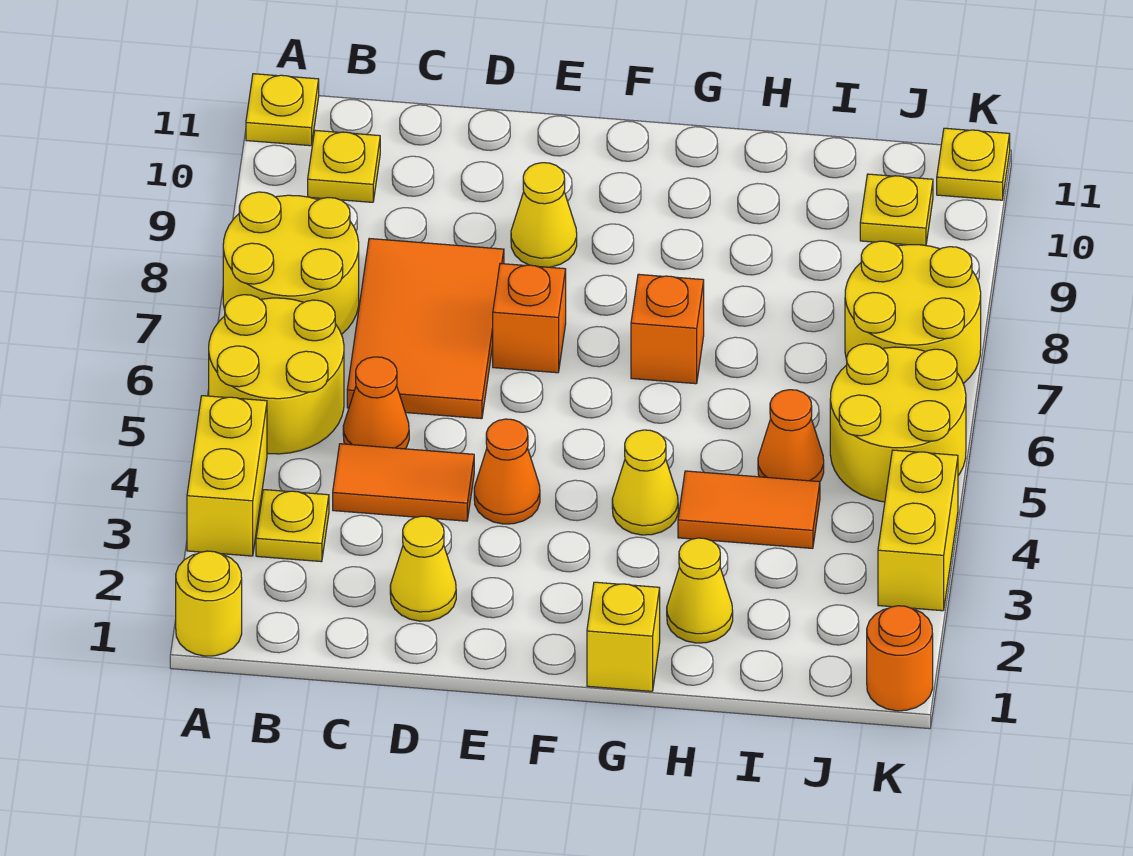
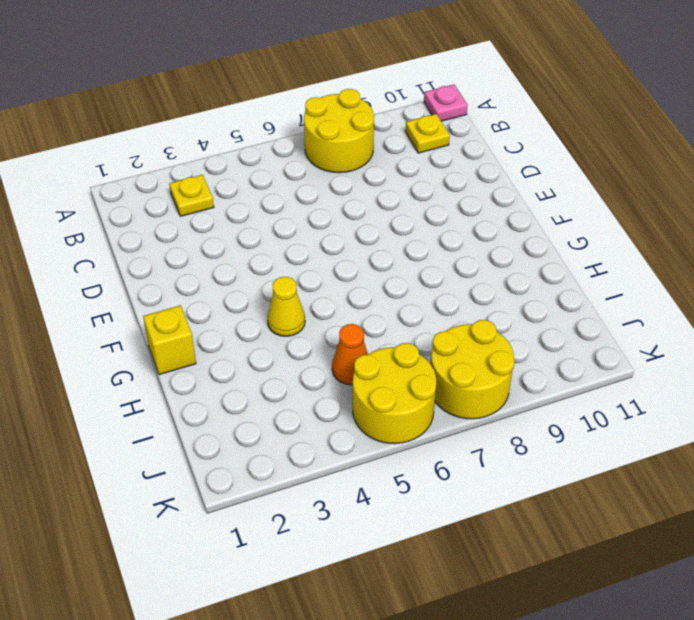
pink plate A11 level 1 -> yellow plate A11 level 1
none -> yellow round brick A1 level 1
none -> yellow brick A3:A4 level 1
none -> yellow round brick A5:B6 level 1

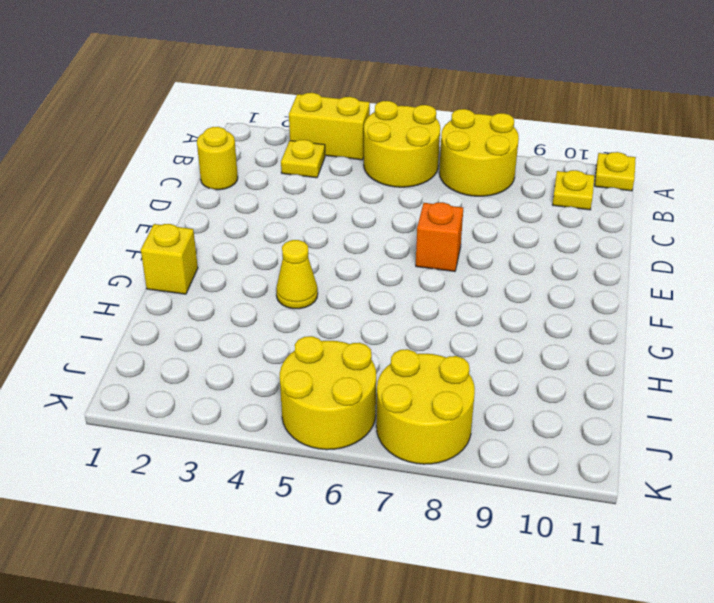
yellow round brick C1 level 1 -> yellow round brick A1 level 1
none -> orange tile C4:D4 level 1
none -> orange cone C5 level 1
none -> orange tile C6:D8 level 1

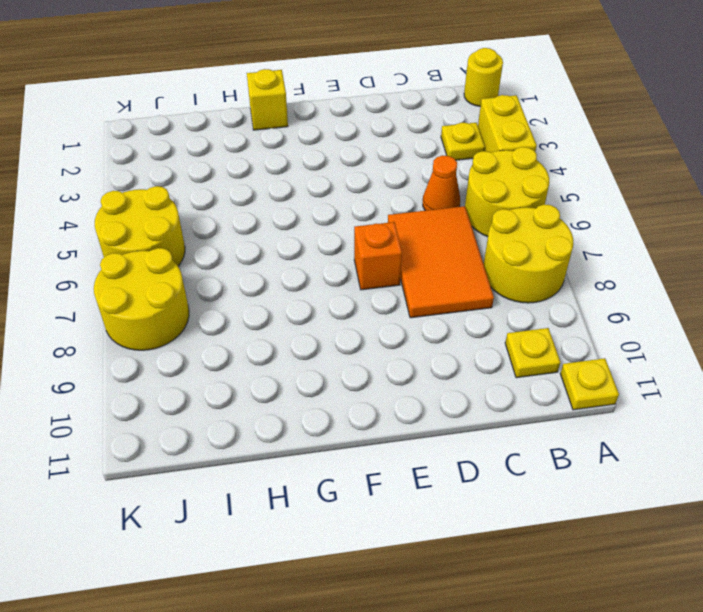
none -> orange tile C4:D4 level 1
none -> yellow cone D2 level 1
none -> orange cone E4 level 1

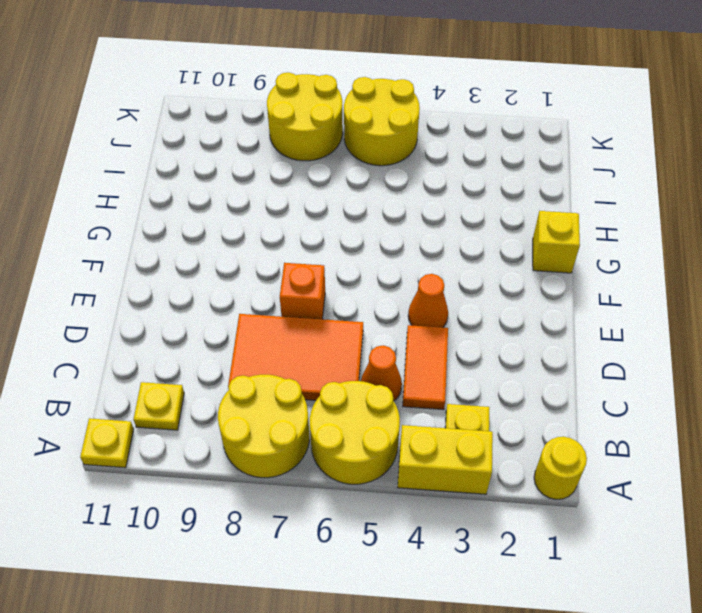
none -> yellow cone D2 level 1
none -> yellow cone E9 level 1
none -> yellow cone G4 level 1

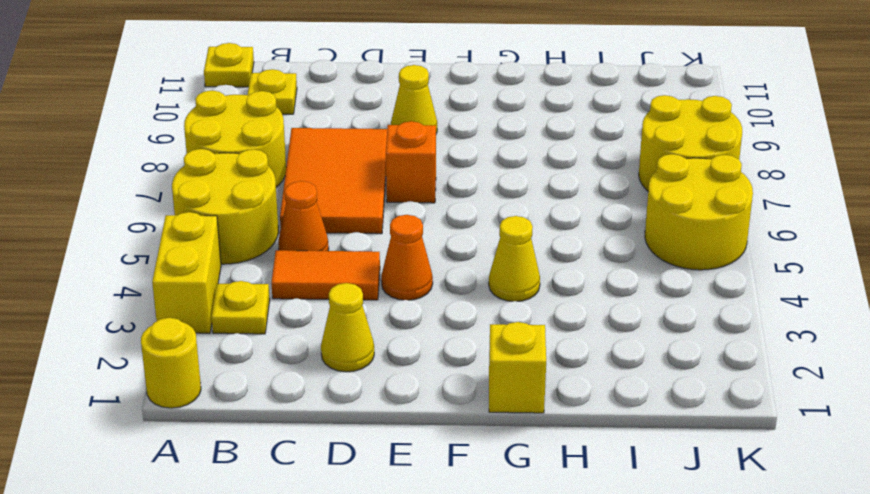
none -> orange brick G7 level 1
none -> yellow cone H2 level 1
none -> orange tile H4:I4 level 1

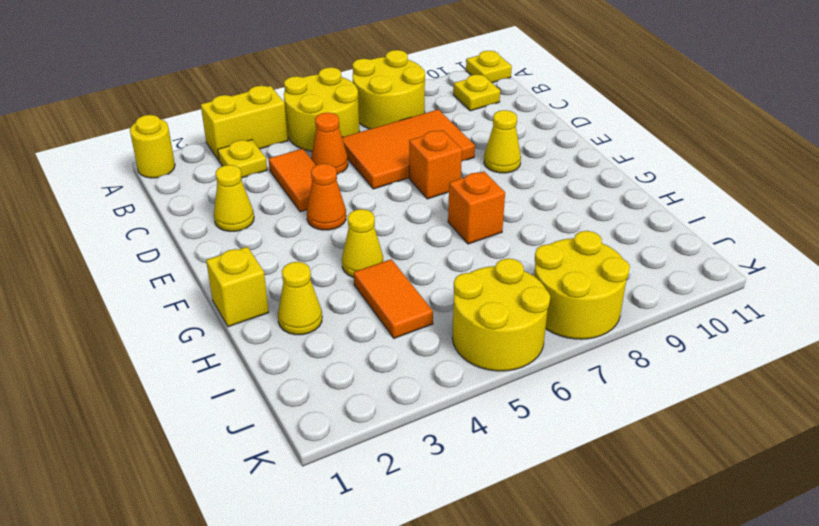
none -> orange cone I5 level 1
none -> yellow plate J10 level 1
none -> orange round brick K1 level 1

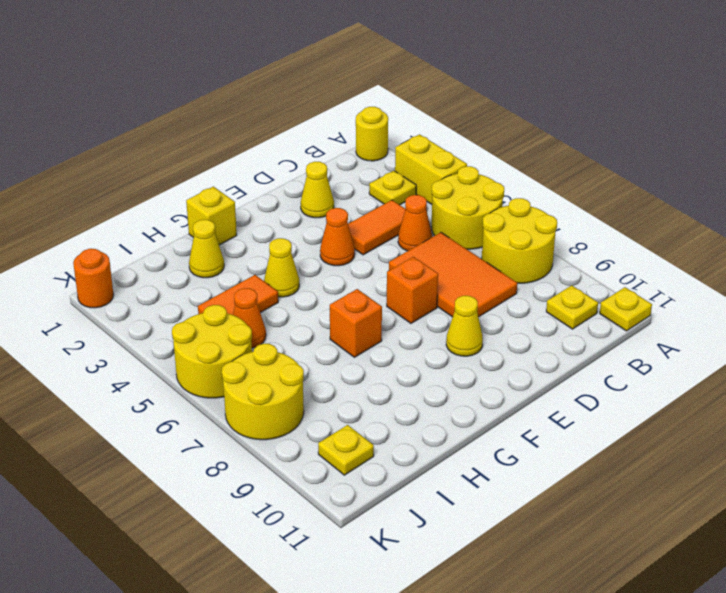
none -> yellow brick K3:K4 level 1
none -> yellow plate K11 level 1

